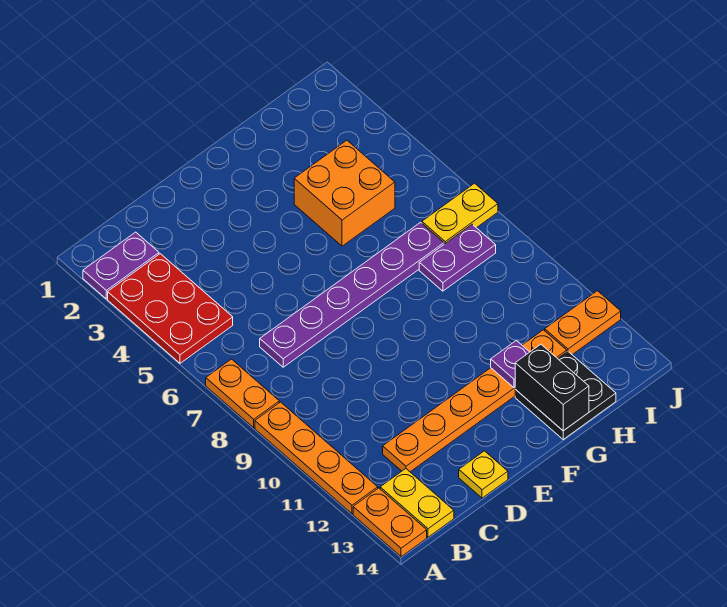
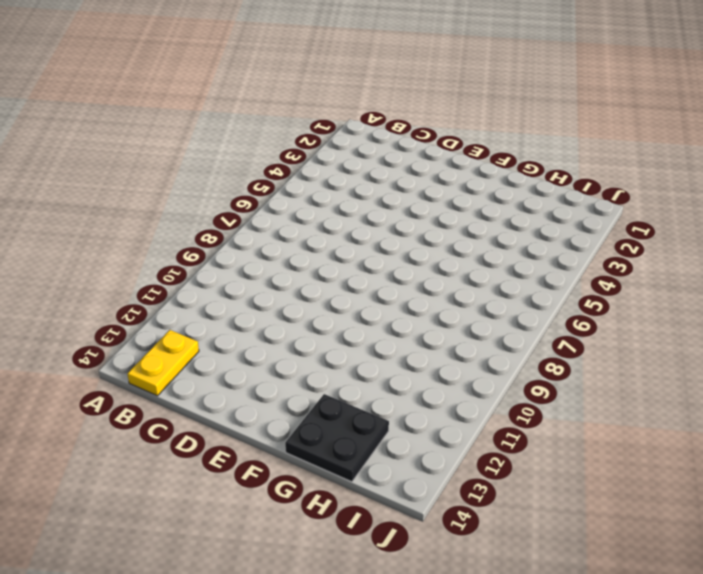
none -> purple plate A2:B2 level 1
none -> red plate A3:B5 level 1
none -> orange plate A7:A8 level 1

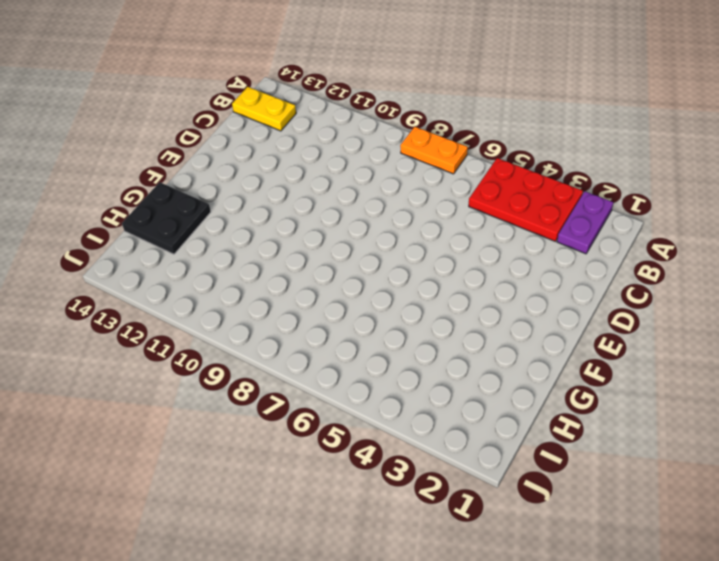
none -> orange plate A9:A12 level 1
none -> orange plate A13:A14 level 1
none -> purple plate C7:H7 level 1

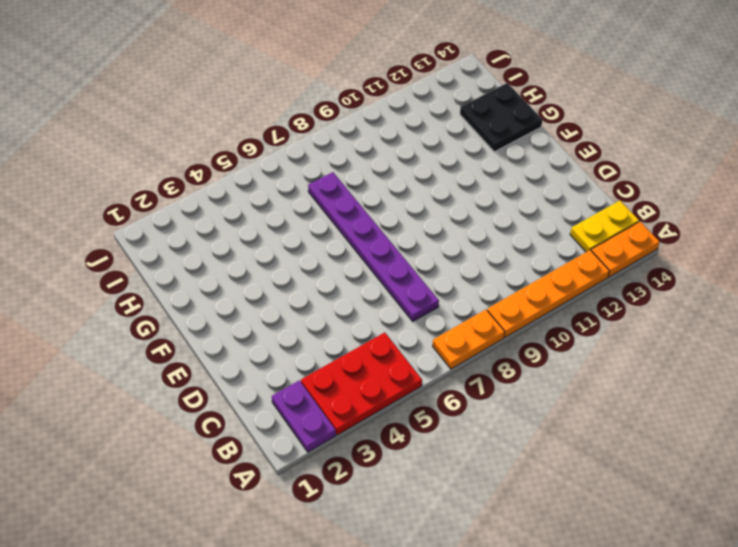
none -> orange plate C12:H12 level 1
none -> yellow plate D14 level 1
none -> orange brick G4:H5 level 1

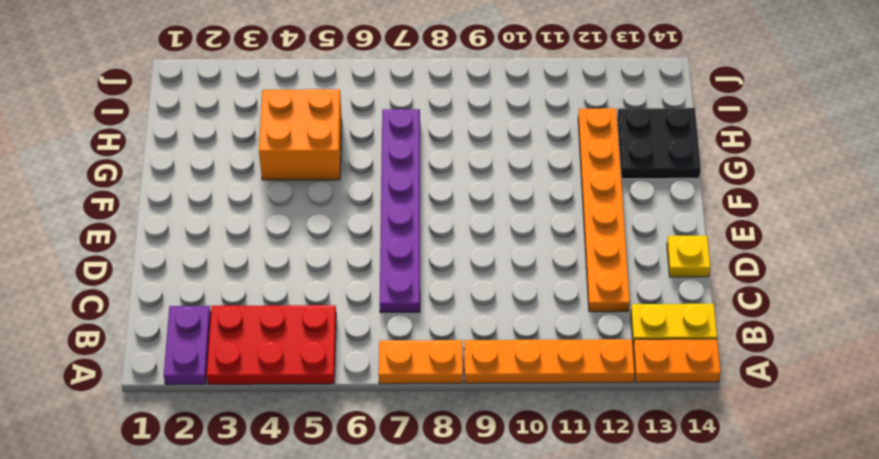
none -> purple plate H8:I8 level 1
none -> yellow plate I7:J7 level 1
none -> orange plate I12:J12 level 1

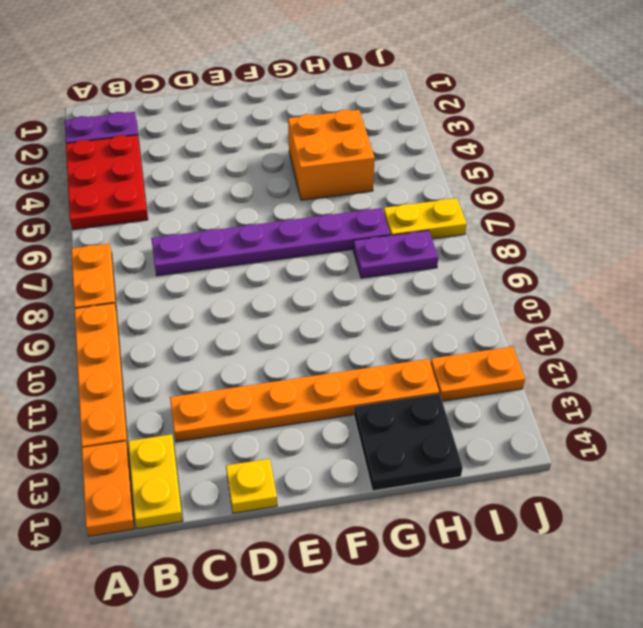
none -> purple plate G12 level 2
none -> black brick G13:G14 level 2

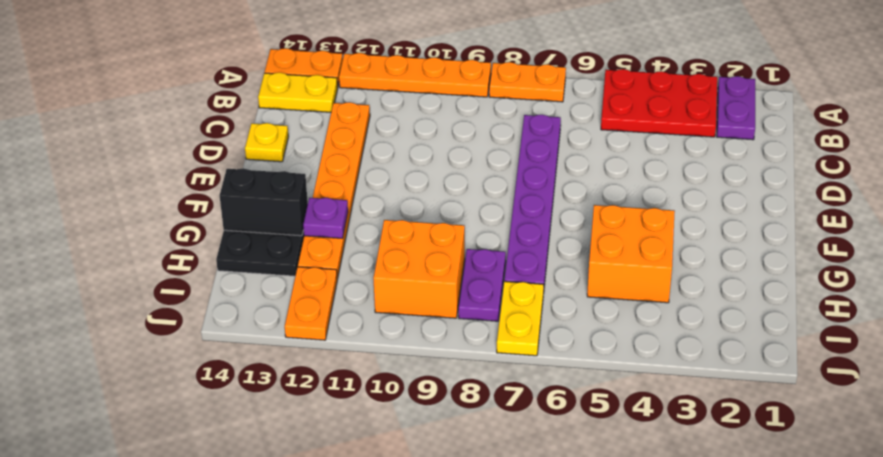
orange brick H9:I10 level 1 -> none

